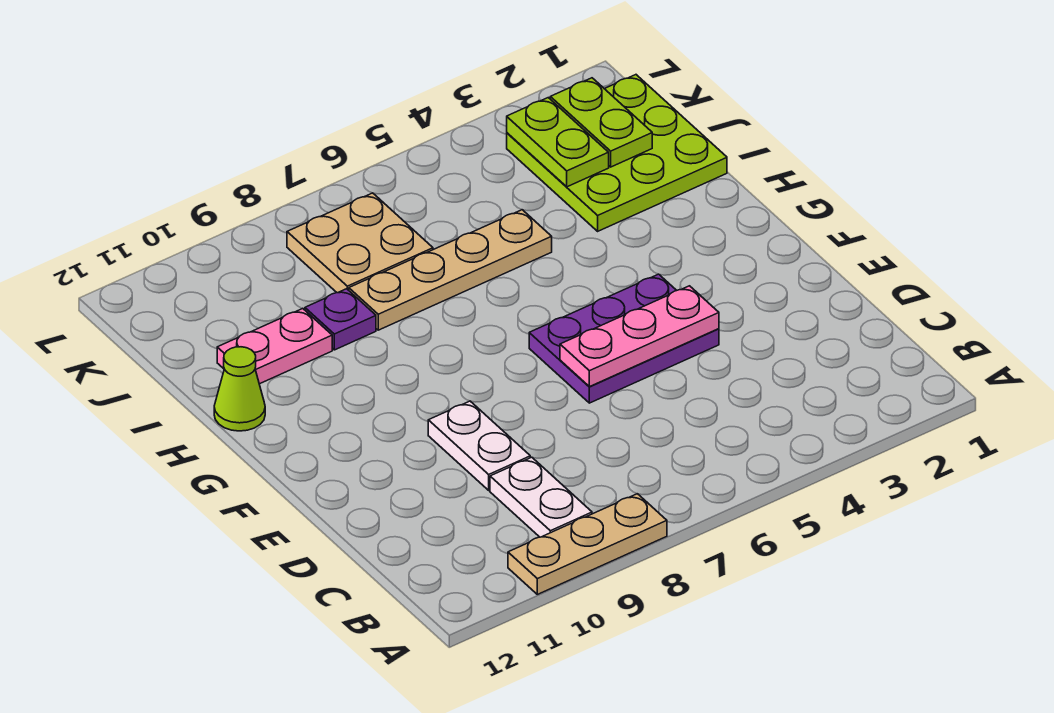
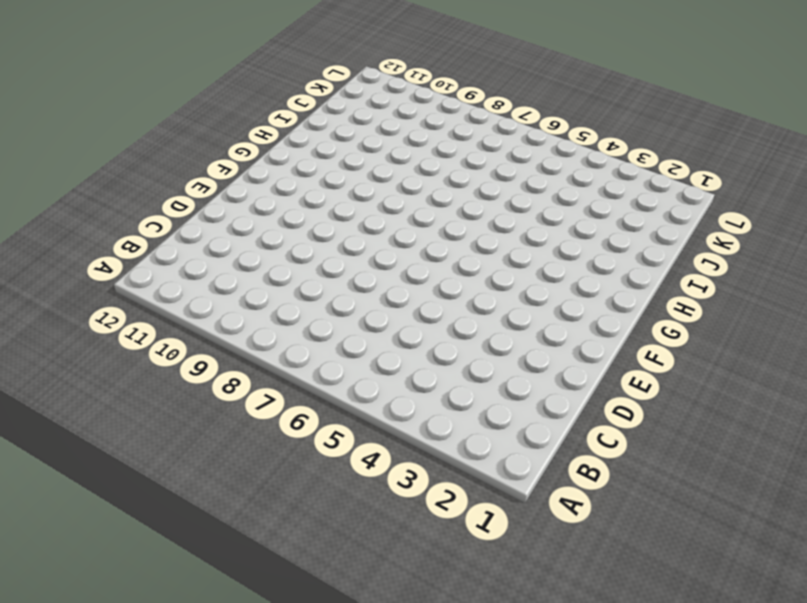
none -> tan plate A8:A10 level 1
none -> white plate B9:C9 level 1
none -> white plate D9:E9 level 1

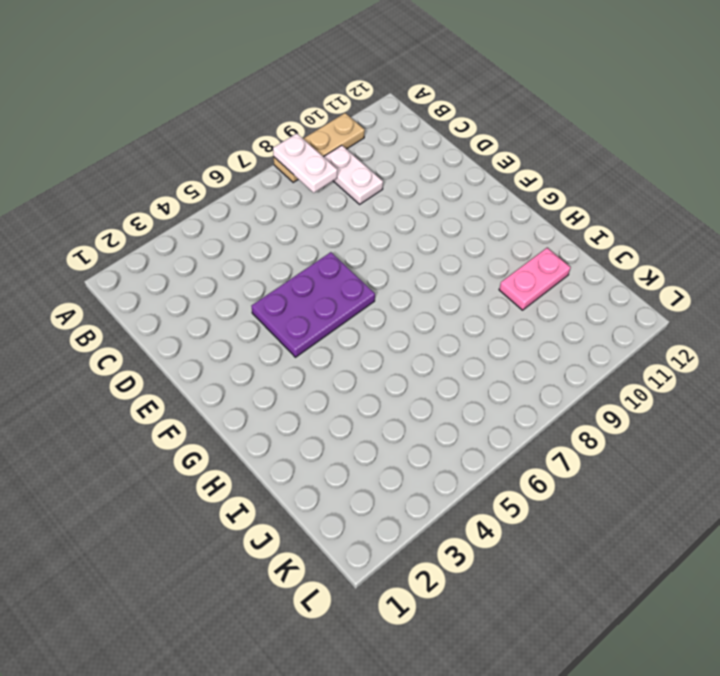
white plate A8:B8 level 2 -> white plate D9:E9 level 1
none -> lime cone H12 level 1
none -> lime plate I1:K3 level 1
none -> tan plate I5:I8 level 1

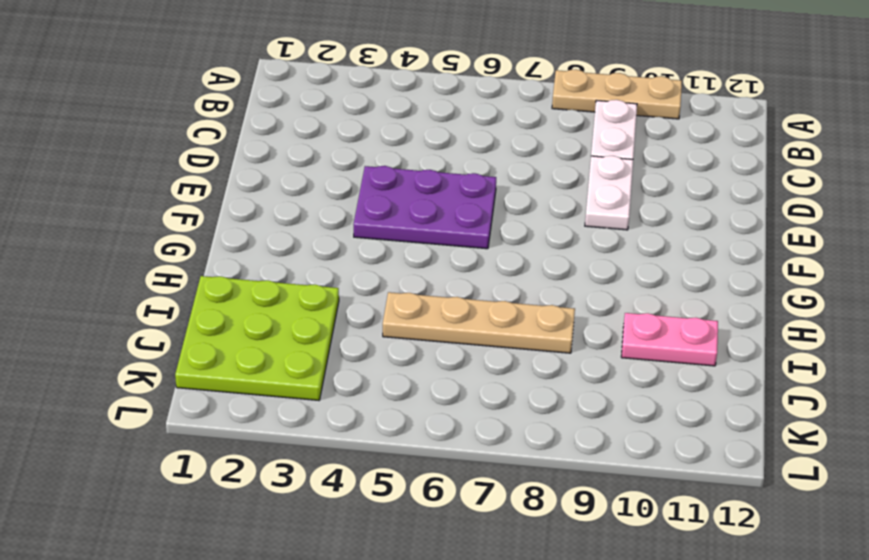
none -> lime cone H12 level 1
none -> purple plate I9 level 1
none -> tan plate J7:K8 level 1

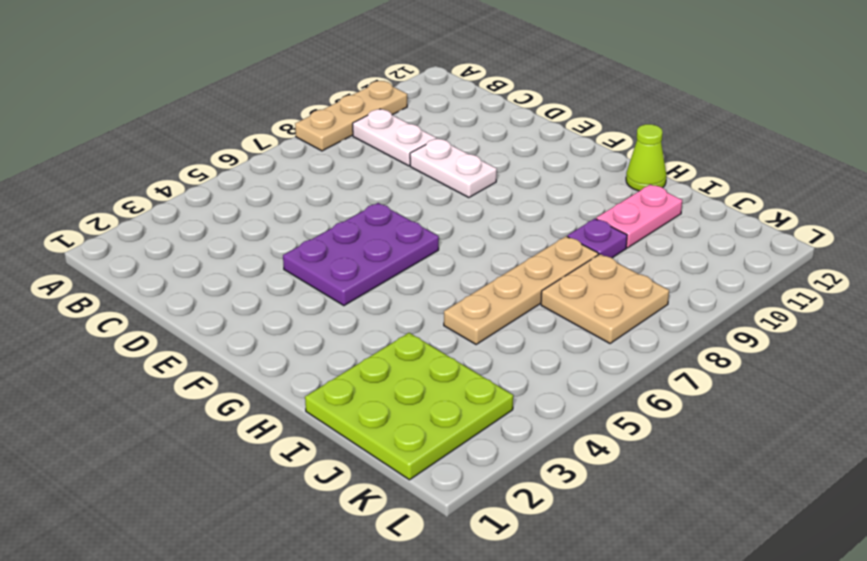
none -> pink plate E4:E6 level 2
none -> lime plate J2:K2 level 2
none -> lime plate J3:K3 level 2

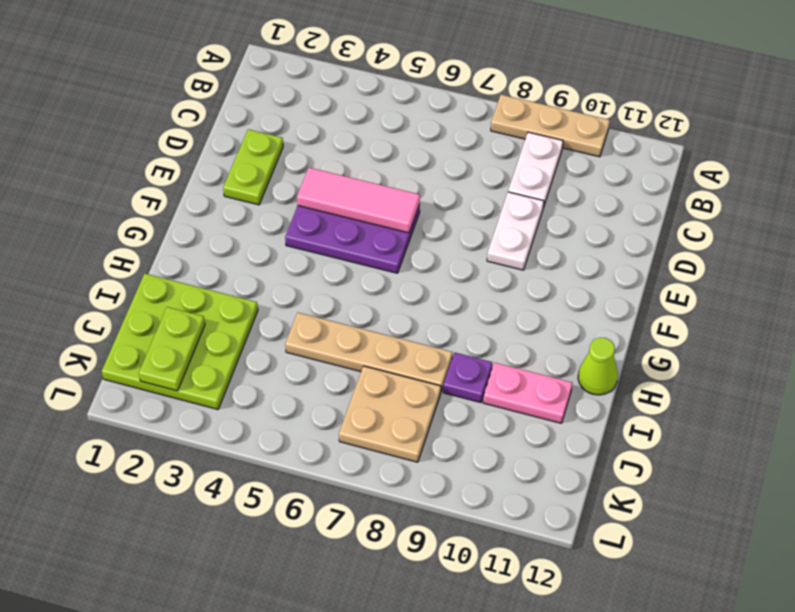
lime plate D2:E2 level 1 -> lime plate J3:K3 level 2
pink tile E4:E6 level 2 -> pink plate E4:E6 level 2

